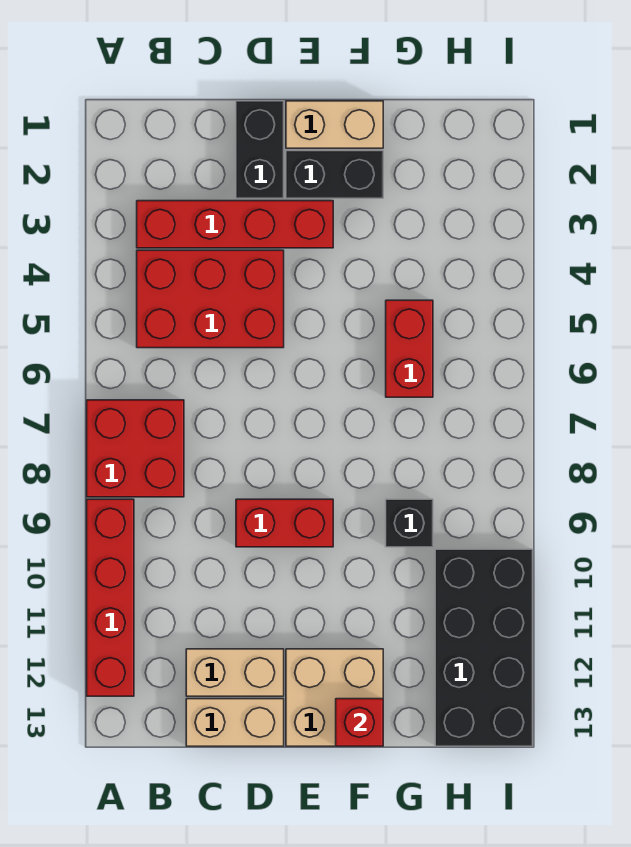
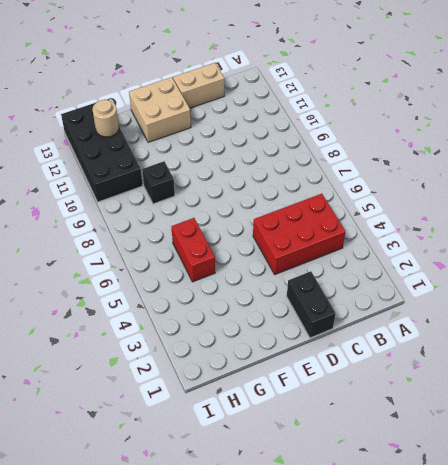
tan round brick H12 level 2 -> none
none -> red brick A7:B8 level 1
none -> red brick A9:A12 level 1
none -> red brick B3:E3 level 1

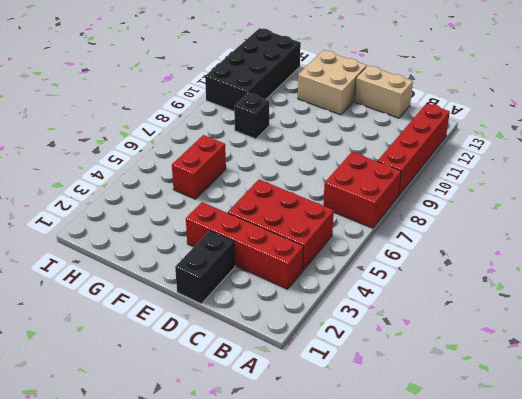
none -> tan brick C12:D12 level 1
none -> red brick D9:E9 level 1
none -> tan brick E1:F1 level 1

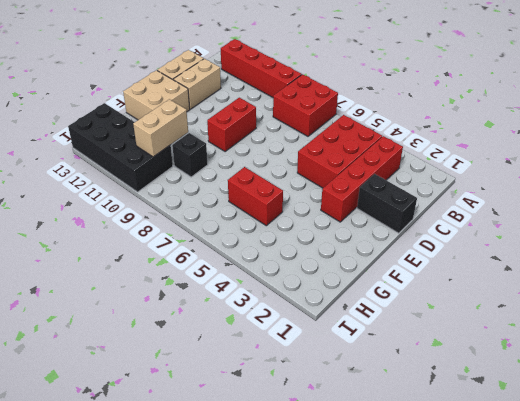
tan brick G10:H10 level 2 -> tan brick E1:F1 level 1
none -> black brick E2:F2 level 1
none -> red brick F13 level 2

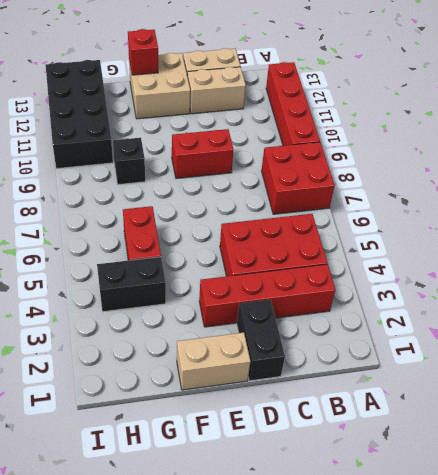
black brick G4:H4 level 1 -> black brick E2:F2 level 1

